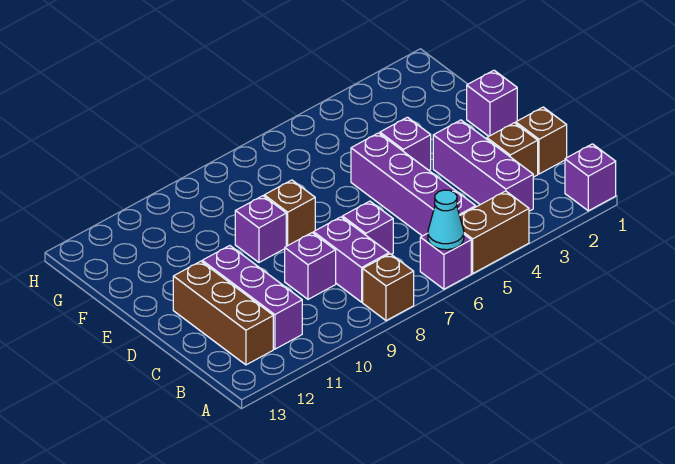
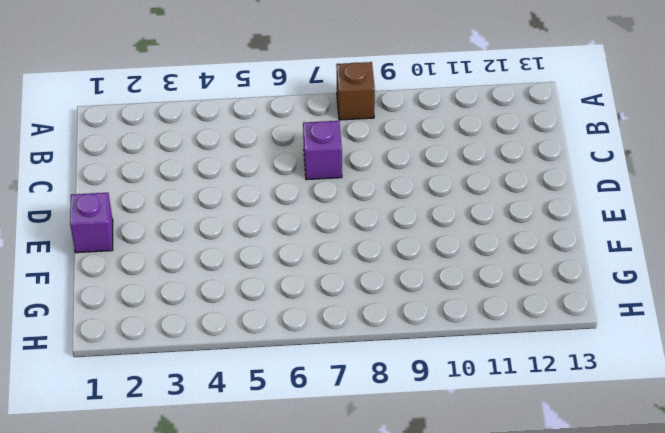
none -> purple brick A1 level 1
none -> brown brick A4:A5 level 1
none -> purple brick A6 level 1

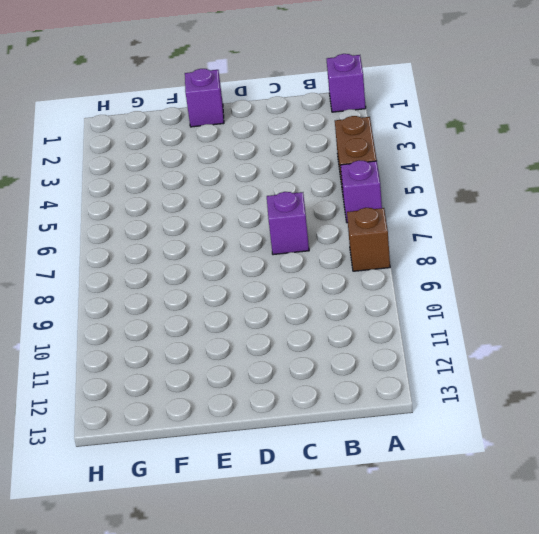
none -> purple brick B3:D3 level 1
none -> purple brick B5:E5 level 1
none -> purple brick B8:C8 level 1

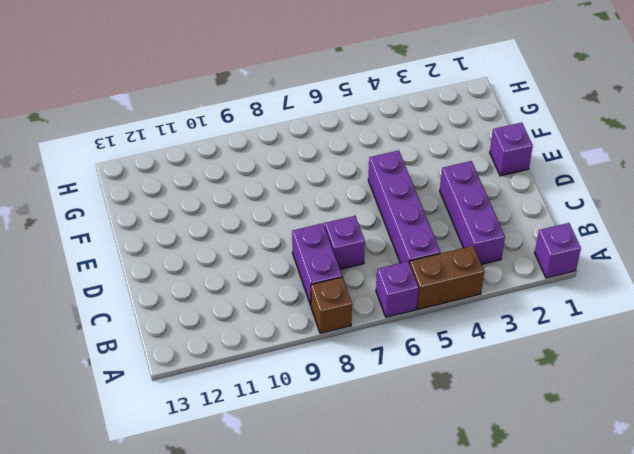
none -> purple brick B11:D11 level 1
none -> brown brick B12:D12 level 1
none -> brown brick C1 level 1

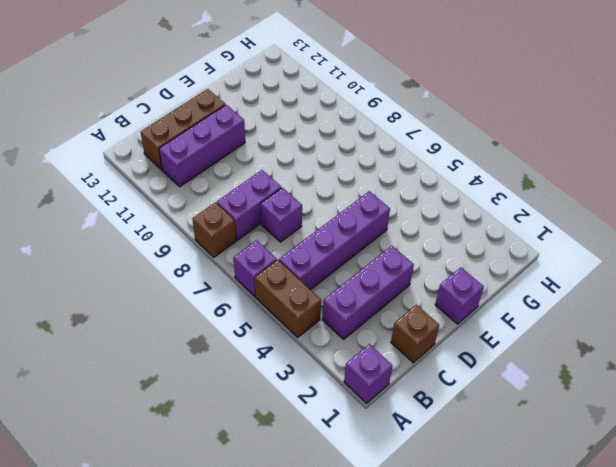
none -> brown brick C2 level 1
none -> purple brick C9 level 1
none -> purple brick E4 level 1

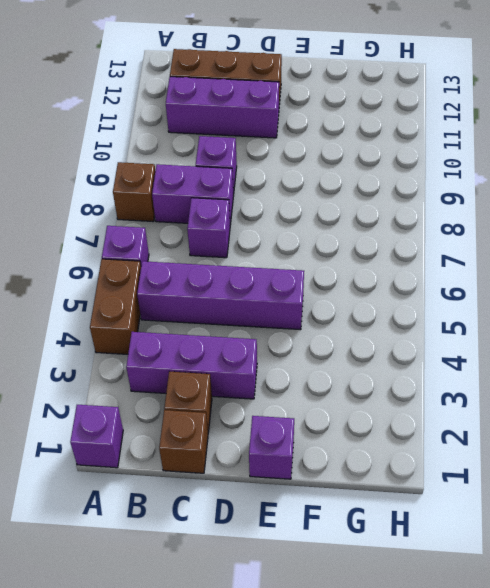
none -> purple brick E4 level 1
none -> brown brick E8 level 1
none -> purple brick E9 level 1

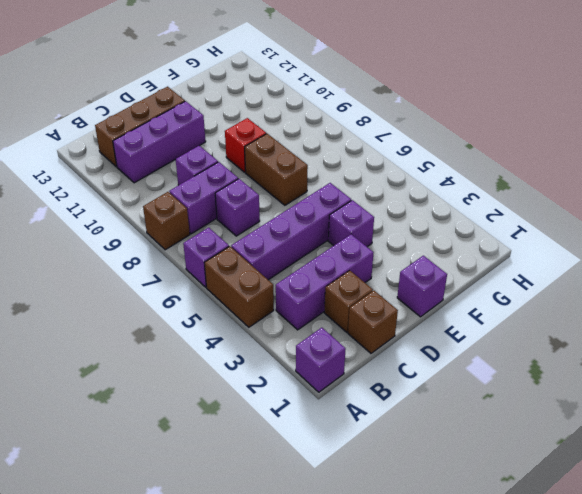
brown brick E7:E8 level 1 -> brown brick E8 level 1
red brick E9 level 1 -> purple brick E9 level 1
none -> cyan cone A6 level 2

